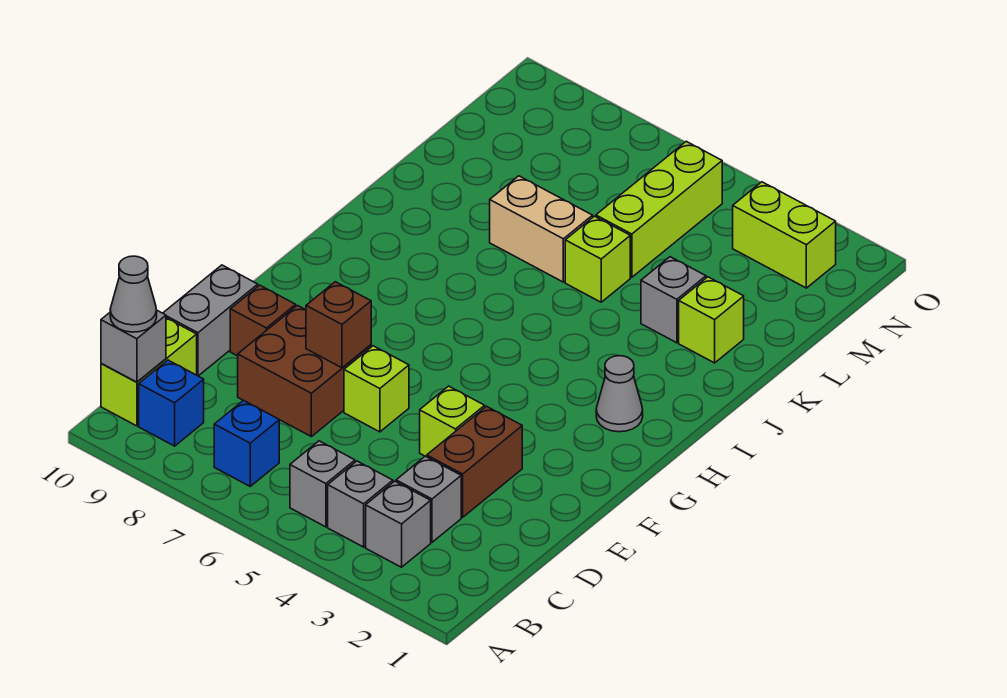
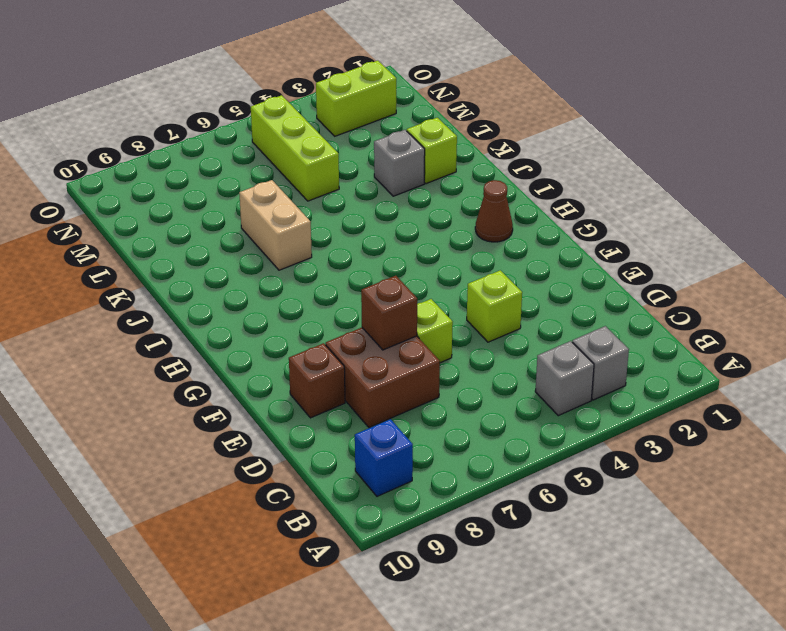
brown cone H2 level 1 -> grey cone H2 level 1
tan brick J7:K7 level 1 -> tan brick K6:K7 level 1
none -> grey brick B5 level 1
none -> blue brick B7 level 1
none -> lime brick B10:C10 level 1

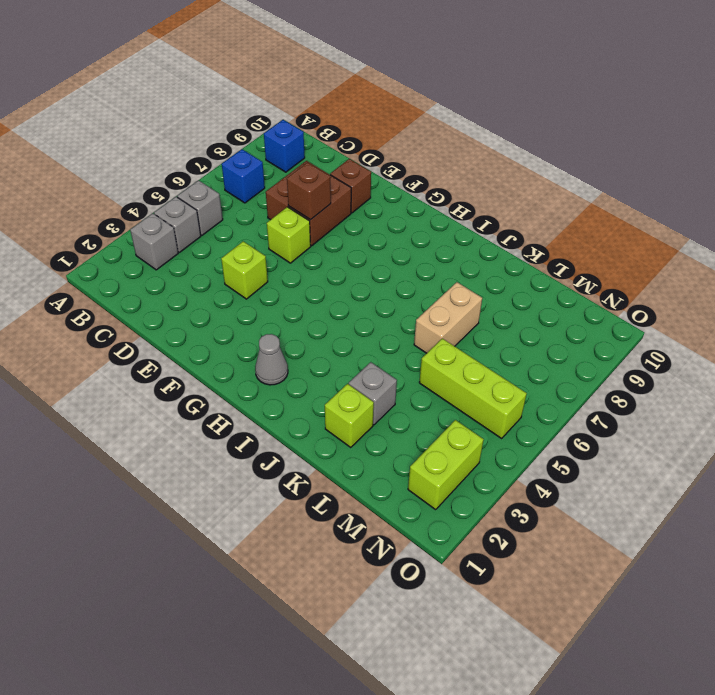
none -> lime brick B10:C10 level 1
none -> grey brick C3 level 1
none -> brown brick D3:E3 level 1

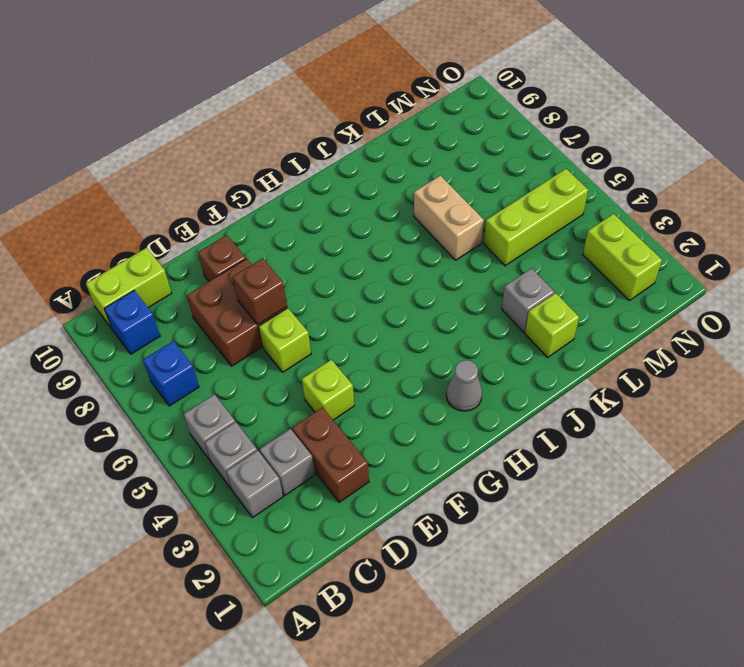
brown brick D2:D3 level 1 -> brown brick D3:E3 level 1
none -> grey brick D10:E10 level 1
none -> lime brick K5 level 1
none -> grey brick B10 level 2

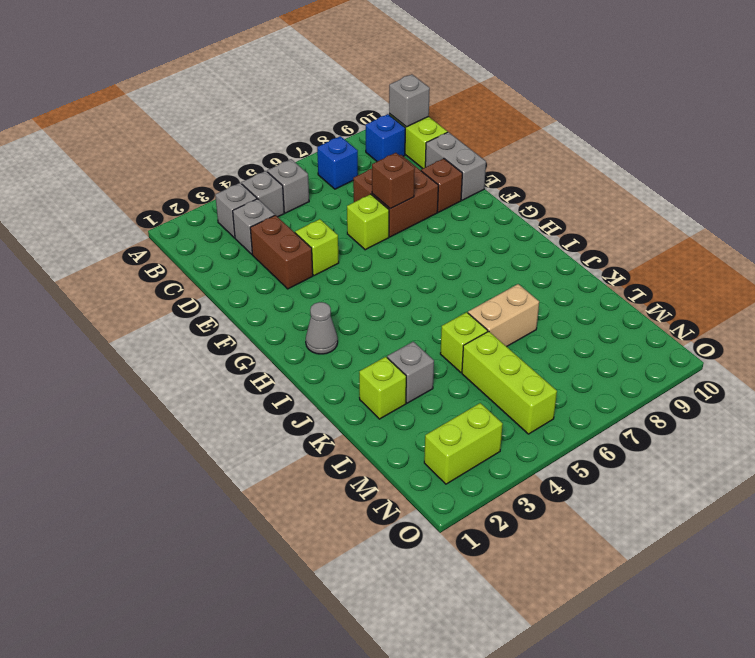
none -> grey cone B10 level 3

